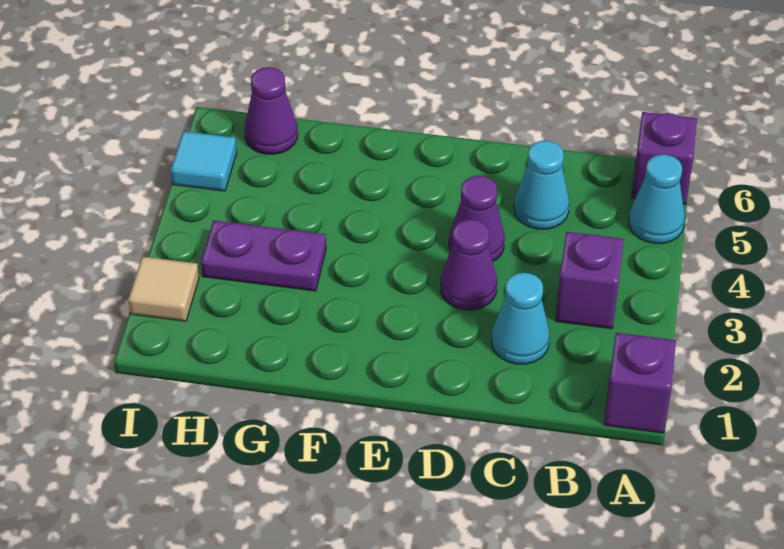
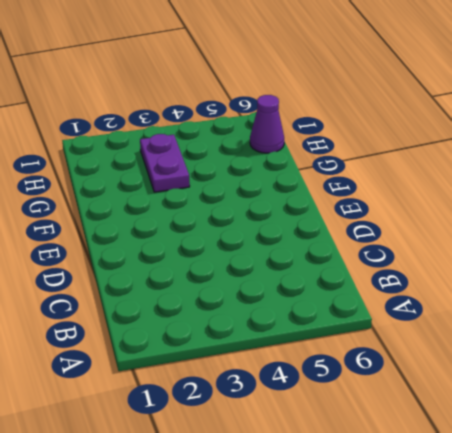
none -> purple brick A1 level 1
none -> cyan cone A5 level 1
none -> purple brick A6 level 1

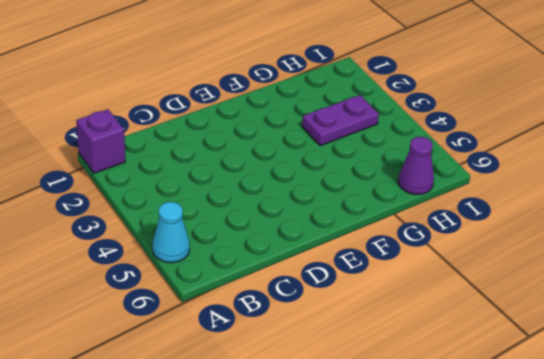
none -> purple brick A6 level 1
none -> purple brick B3 level 1
none -> cyan cone C2 level 1

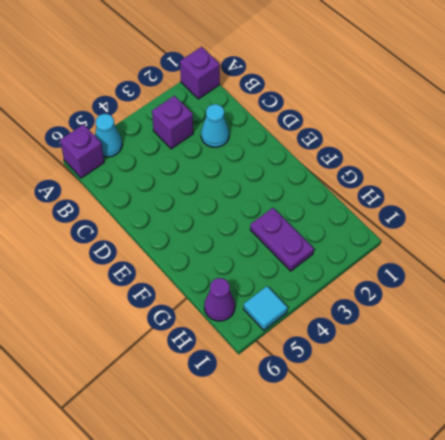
none -> cyan cone C5 level 1
none -> purple cone D3 level 1
none -> purple cone D4 level 1

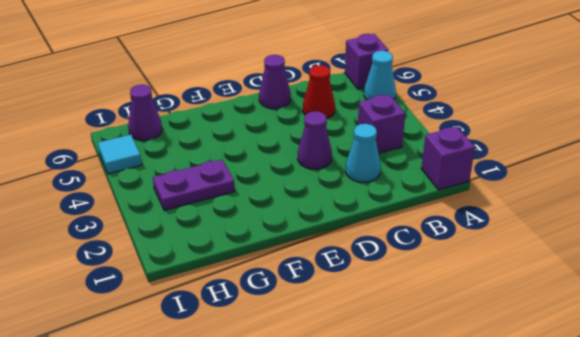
red cone C5 level 1 -> cyan cone C5 level 1
purple cone D6 level 1 -> purple cone D4 level 1
none -> tan tile I2 level 1

